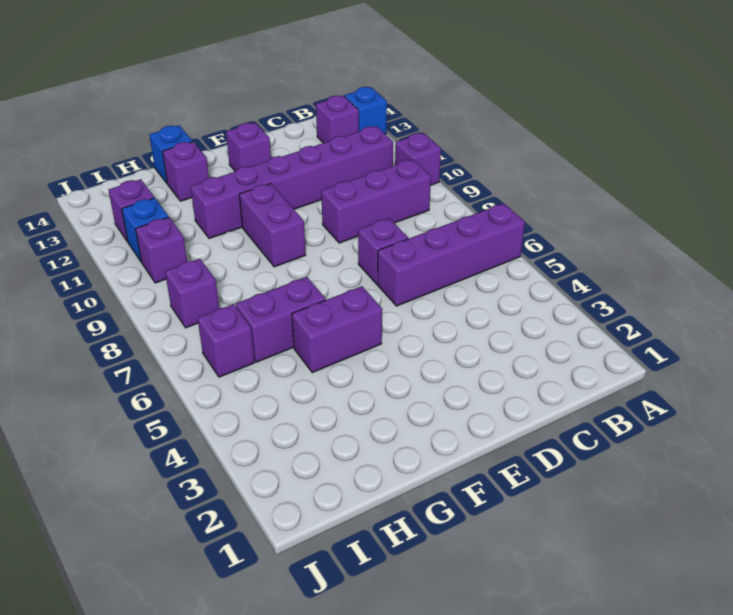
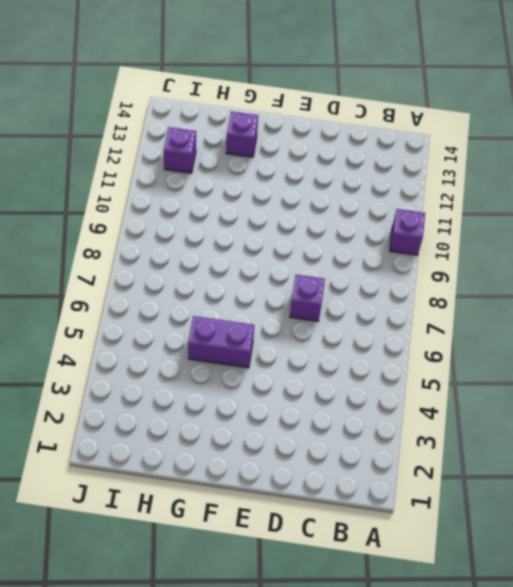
none -> purple brick A6:D6 level 1
none -> blue brick A13 level 1
none -> purple brick B9:D9 level 1

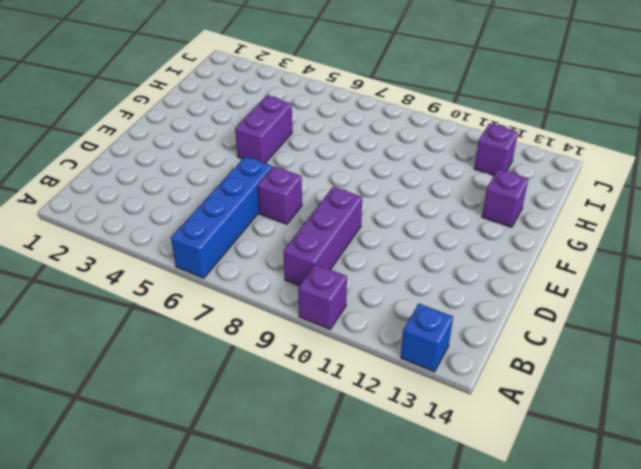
blue brick A6:D6 level 1 -> purple brick A6:D6 level 1
none -> purple brick B11:G11 level 1
none -> purple brick B13 level 1
none -> purple brick E13 level 1

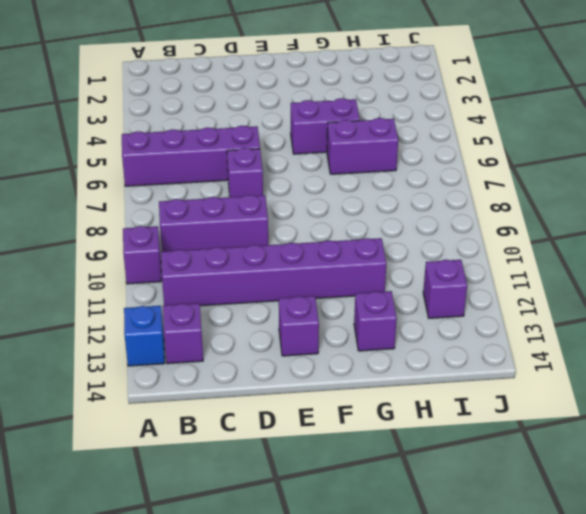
none -> purple brick F9:F10 level 1
none -> blue brick G14 level 1
none -> purple brick I6 level 1

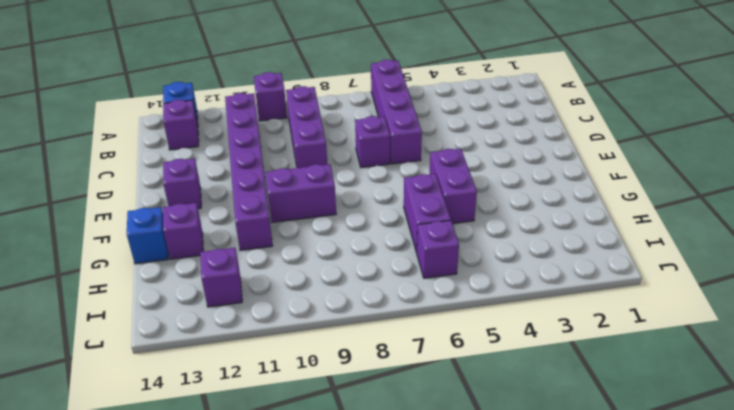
none -> purple brick I8 level 1
none -> purple brick I10 level 1
none -> blue brick I11 level 1

